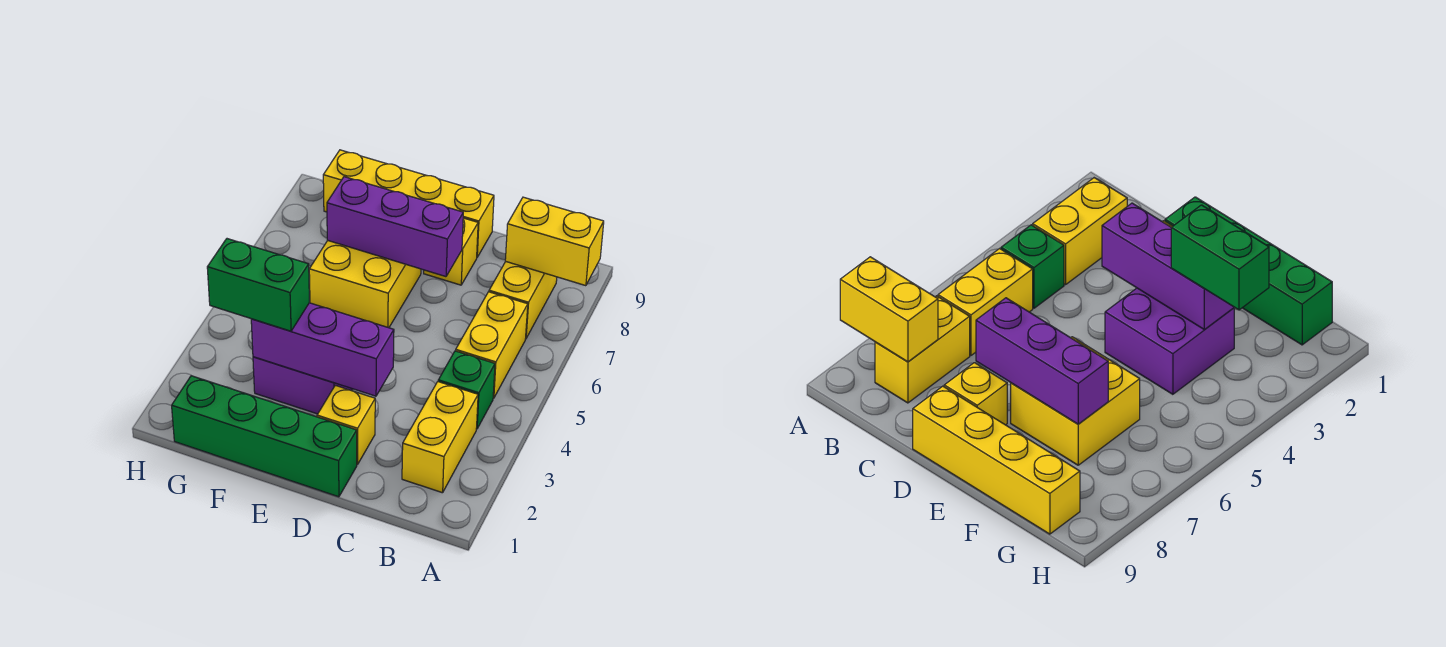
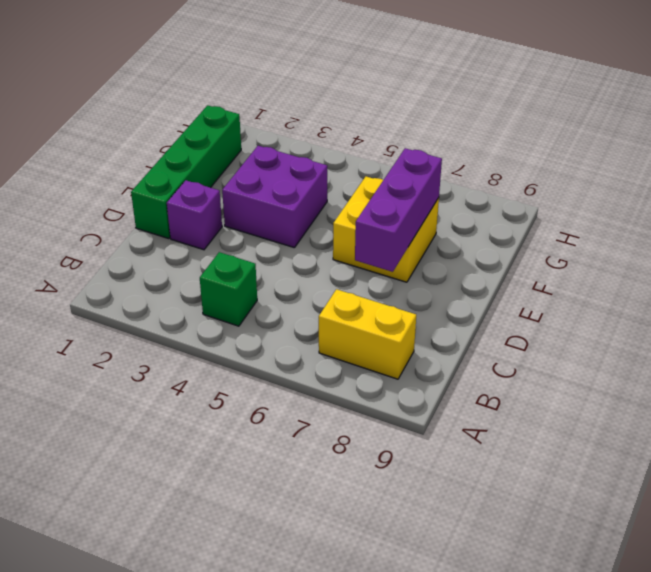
purple brick D2 level 1 -> yellow brick D2 level 1
none -> yellow brick B2:B3 level 1
none -> yellow brick B5:B6 level 1
none -> yellow brick D8 level 1

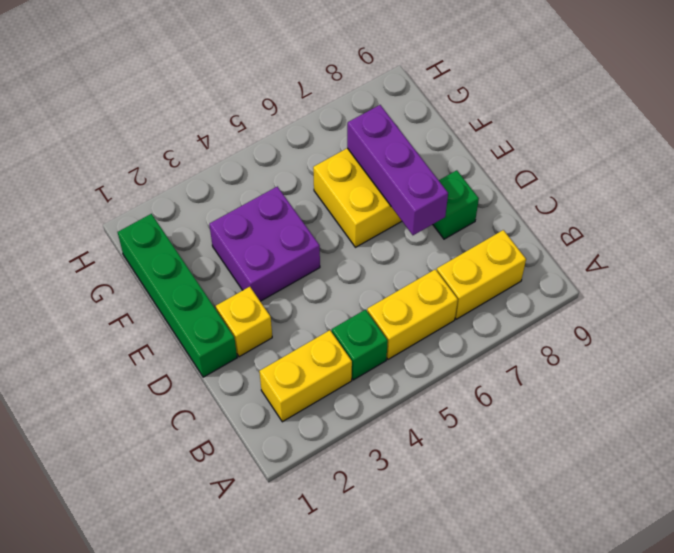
green brick D8 level 1 -> yellow brick D8 level 1
none -> yellow brick D9:G9 level 1
none -> yellow brick A8:B8 level 2
none -> purple brick D3:F3 level 2

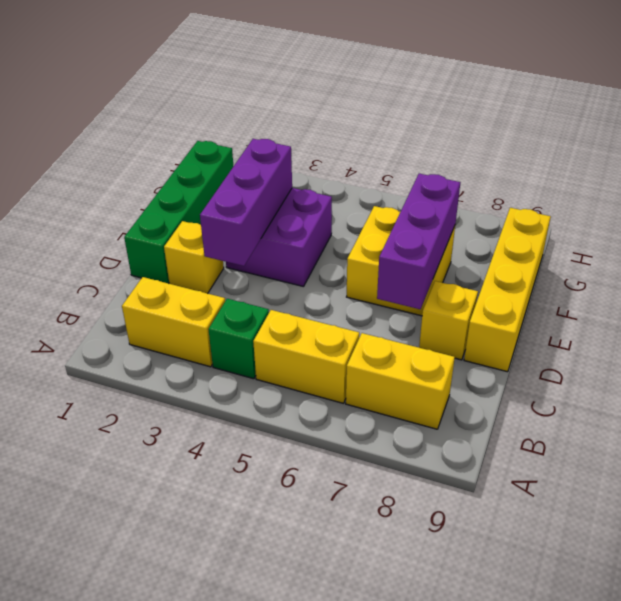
none -> yellow brick A8:B8 level 2
none -> green brick F3:G3 level 3

